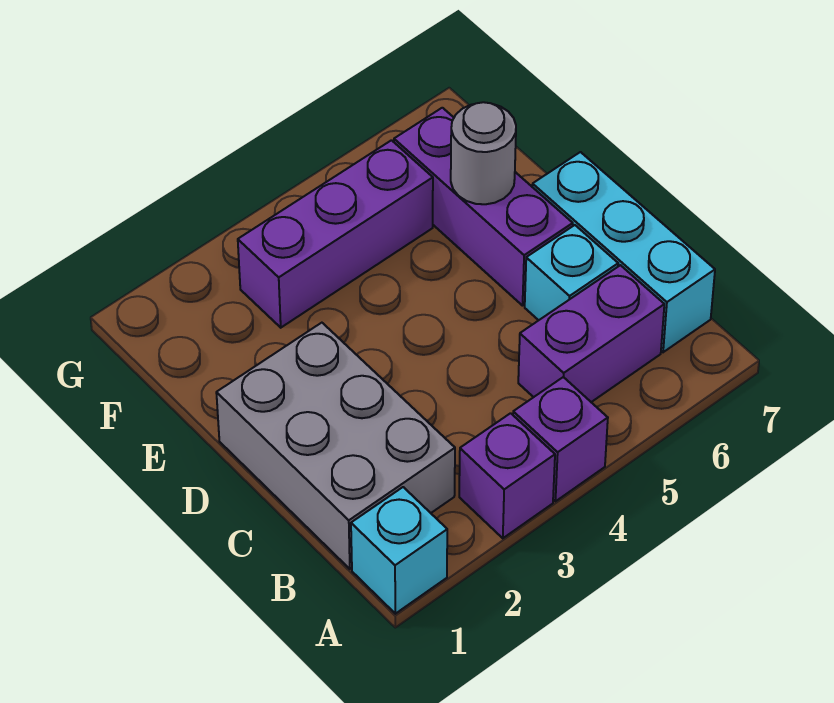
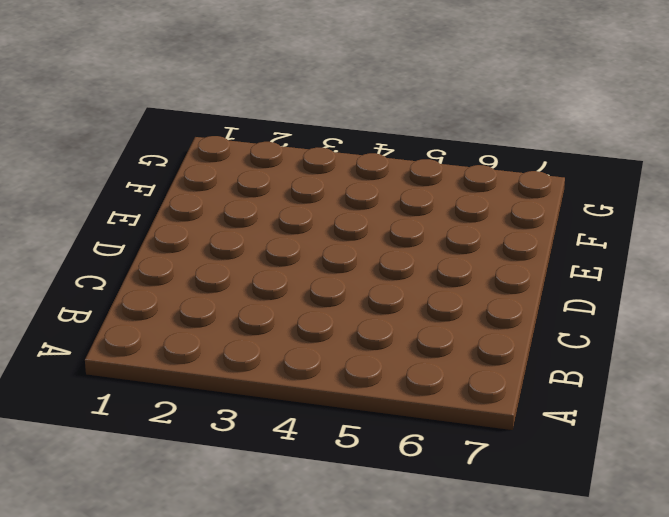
none -> cyan brick A1 level 1
none -> purple brick A3 level 1

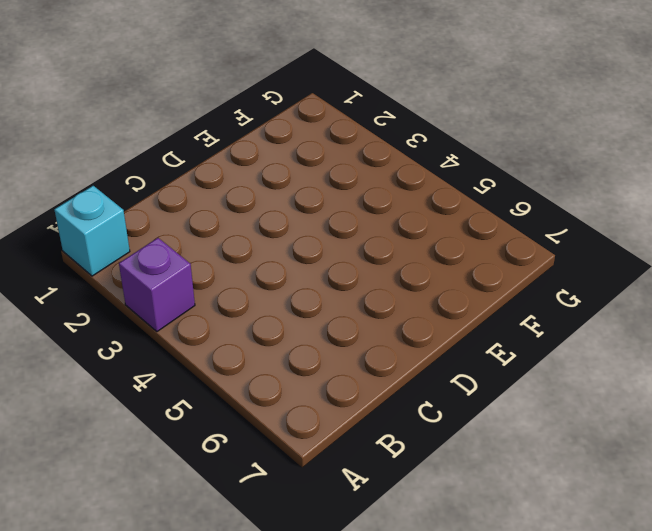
none -> purple brick A4 level 1
none -> grey brick B1:D2 level 1

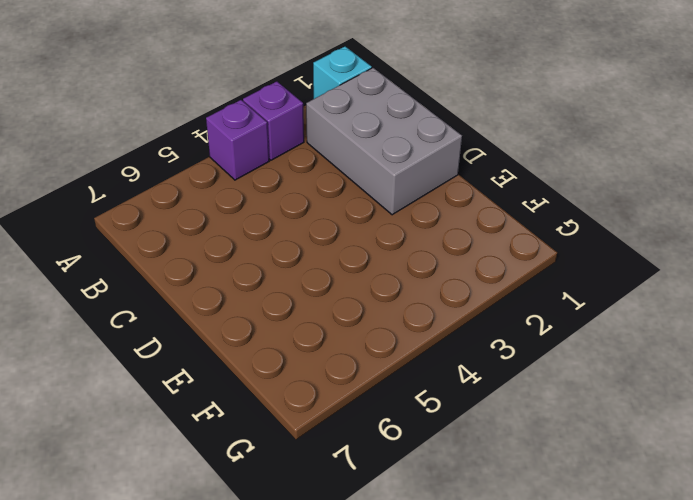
none -> purple brick B5:B6 level 1
none -> cyan brick B7:D7 level 1

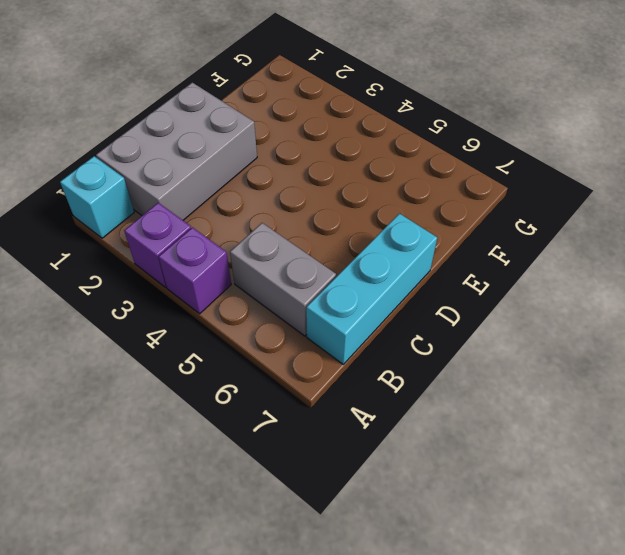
grey brick B5:B6 level 1 -> purple brick B5:B6 level 1
none -> cyan brick C6 level 1
none -> purple brick D6:F6 level 1

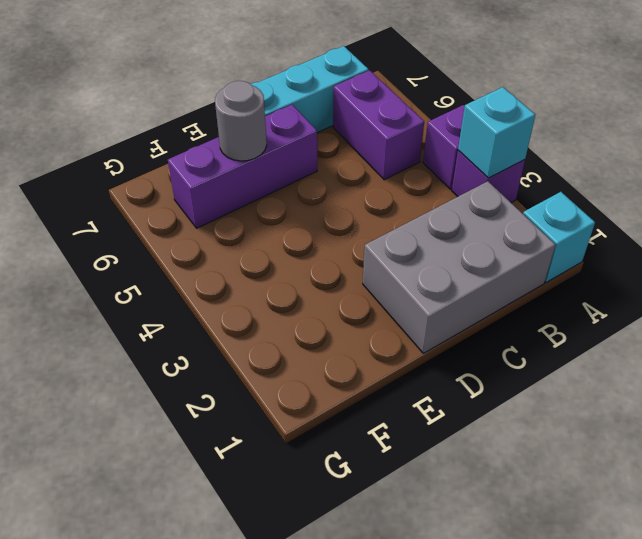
cyan brick A3 level 2 -> cyan brick C6 level 1
none -> purple brick F3:F5 level 1

